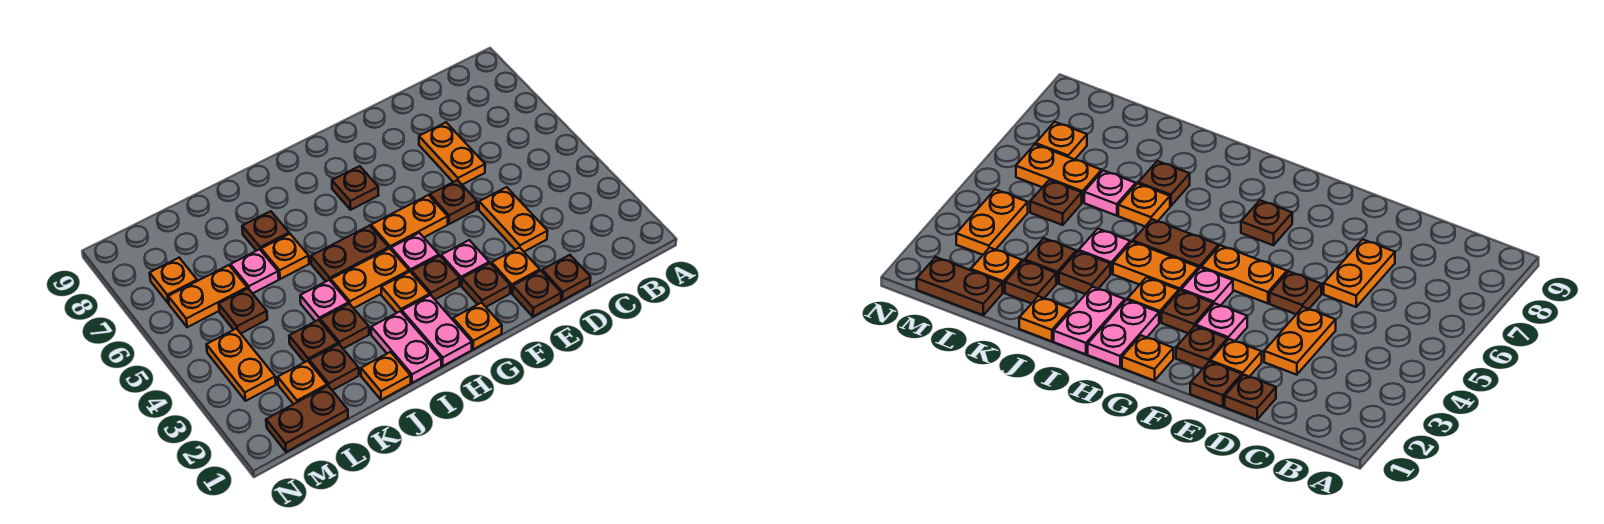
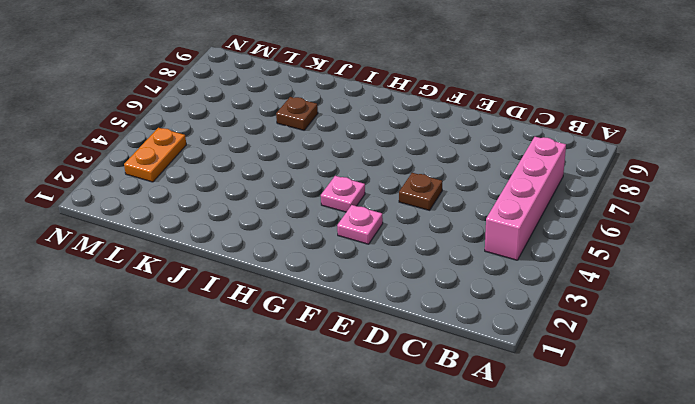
pink brick B4:B7 level 1 -> none
none -> brown plate D1 level 1
none -> orange plate D3:D4 level 1
none -> orange plate D6:D7 level 1
none -> brown plate E1 level 1

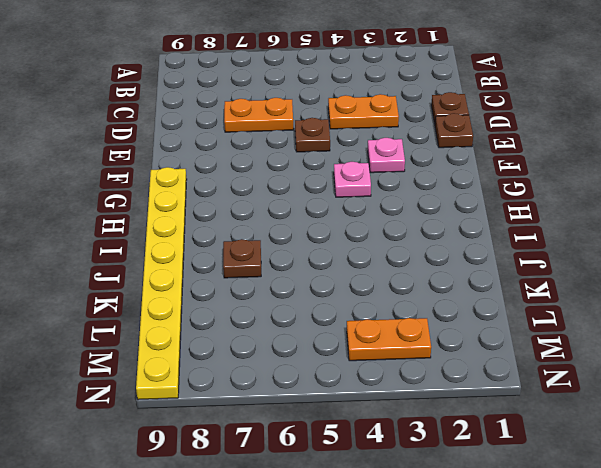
yellow plate G9:N9 level 1 -> none
none -> orange plate E2 level 1
none -> brown plate F2 level 1
none -> orange plate F5:G5 level 1
none -> orange plate G1 level 1

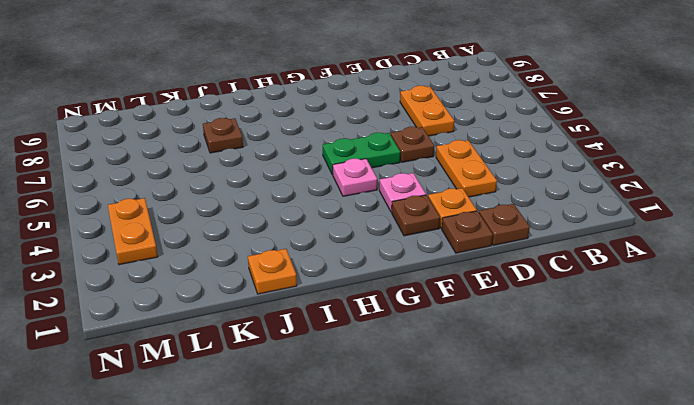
green plate F5:G5 level 1 -> orange plate F5:G5 level 1
none -> orange plate G1 level 1
none -> brown plate G3 level 1
none -> brown plate G7 level 1
none -> pink plate H1:H2 level 1

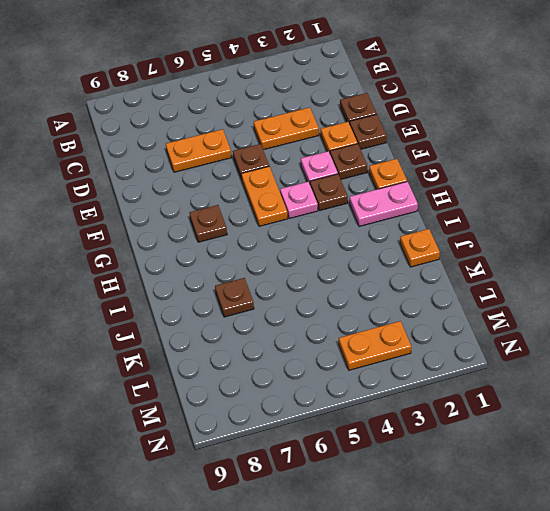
none -> orange plate H3 level 1
none -> orange plate H4:I4 level 1
none -> brown plate H5:I5 level 1
none -> pink plate I1:I2 level 1

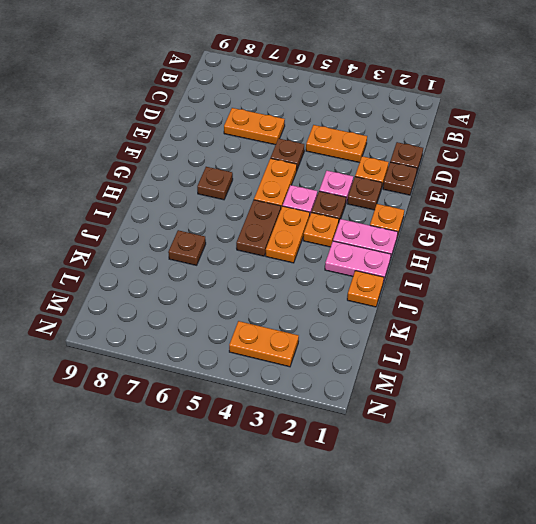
none -> brown plate J3 level 1
none -> pink plate J4 level 1
none -> orange plate J6 level 1
none -> brown plate K2 level 1

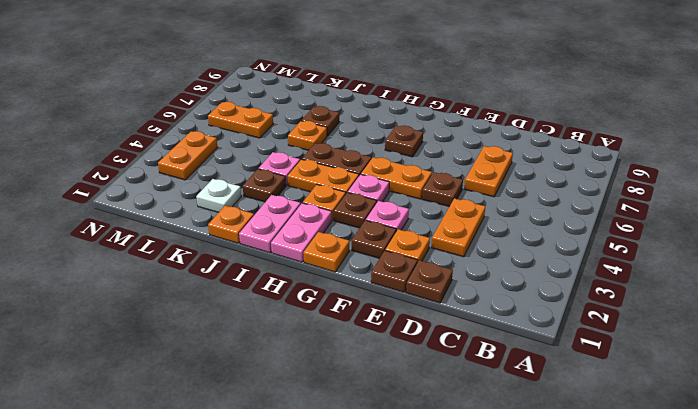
white plate K2 level 1 -> brown plate K2 level 1
none -> brown plate K3 level 1
none -> pink plate K6 level 1
none -> brown plate L1:M1 level 1
none -> orange plate L2 level 1

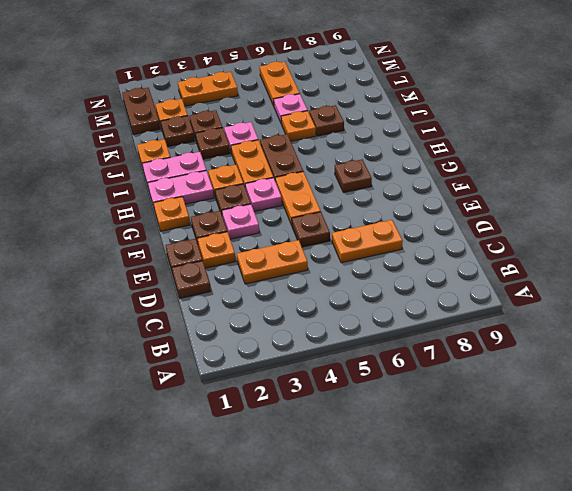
none -> brown plate L5 level 1
none -> orange plate M7 level 1

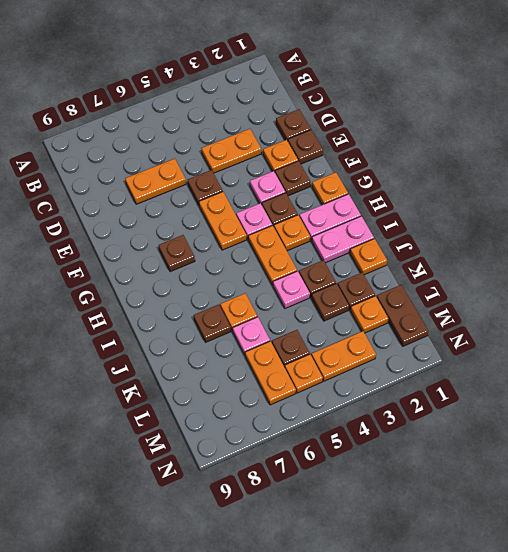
orange plate M5 level 1 -> orange plate M7 level 1
none -> brown plate H5:I5 level 1

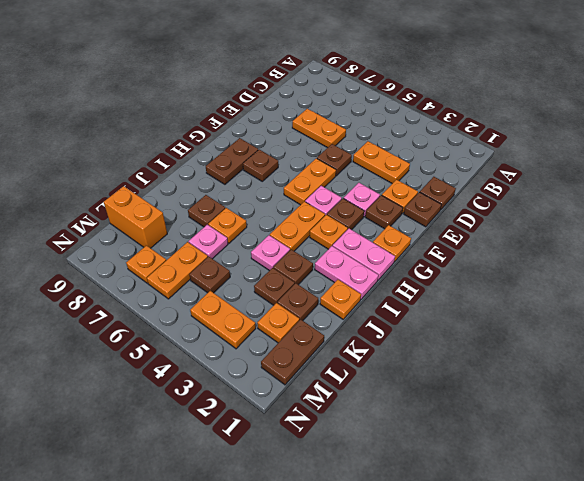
brown plate G8:H8 level 1 -> brown plate H5:I5 level 1
orange brick L8:L9 level 1 -> none

